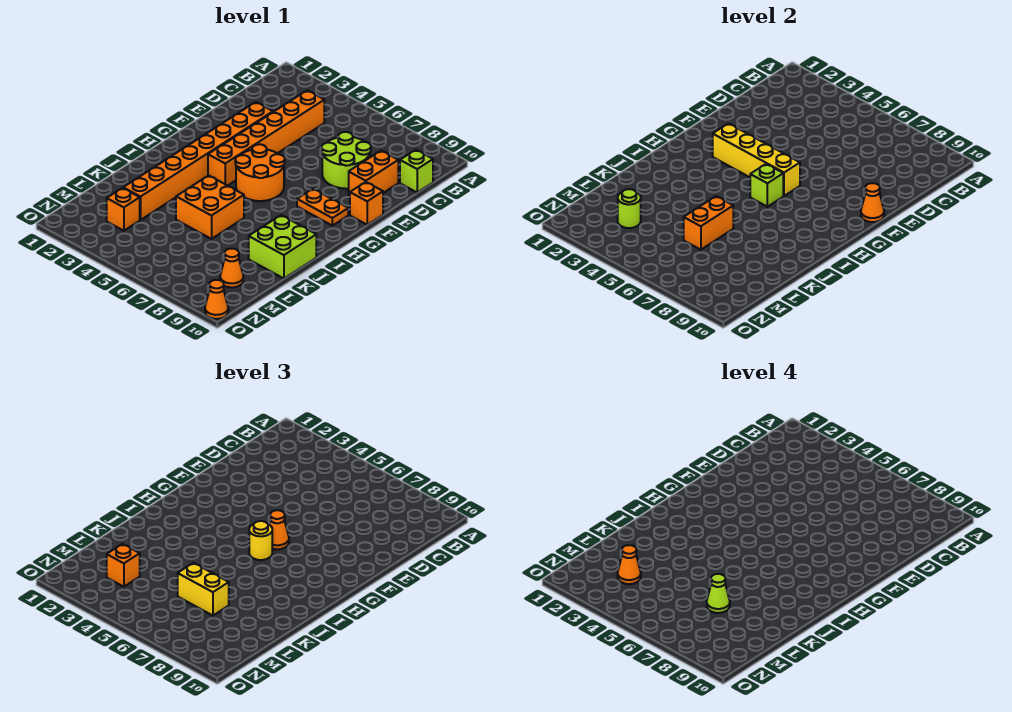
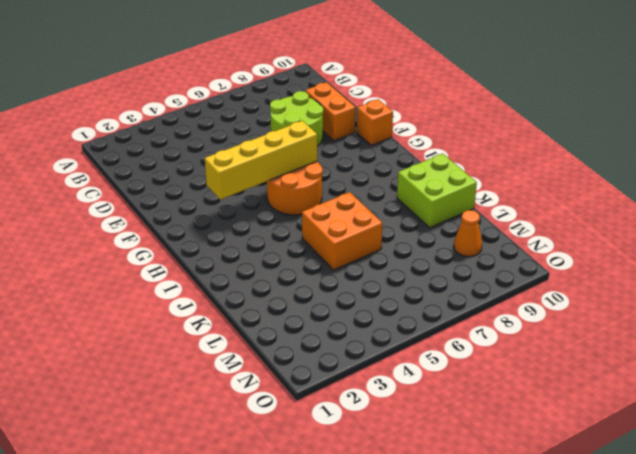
none -> orange brick C4:H4 level 1
none -> lime brick C10 level 1
none -> orange brick E3:L3 level 1

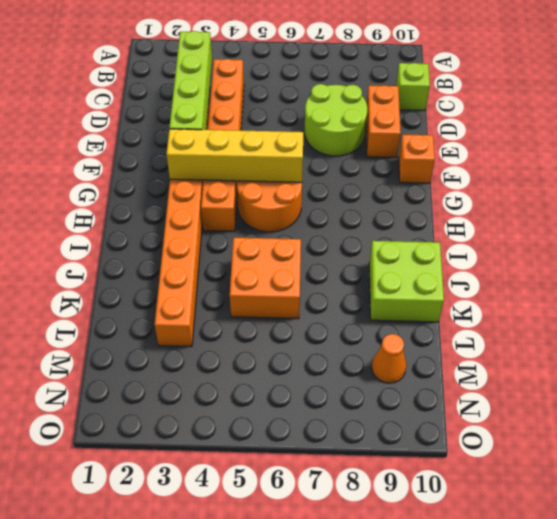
lime brick C3:F3 level 2 -> none
none -> orange plate G8:G9 level 1
none -> orange brick M3 level 1
none -> orange cone O10 level 1

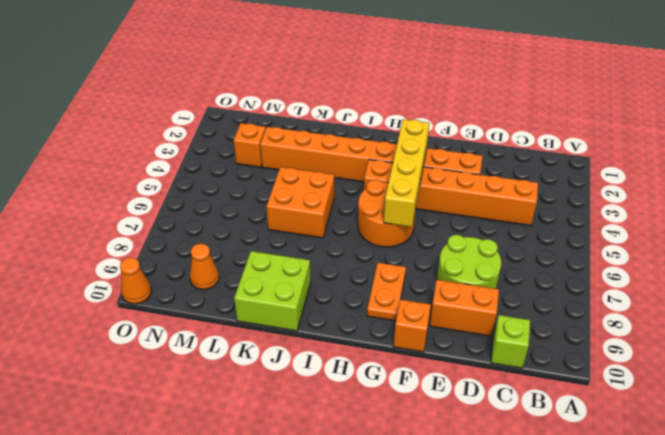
none -> orange cone F10 level 2
none -> lime brick H6 level 2
none -> orange brick K6:L6 level 2

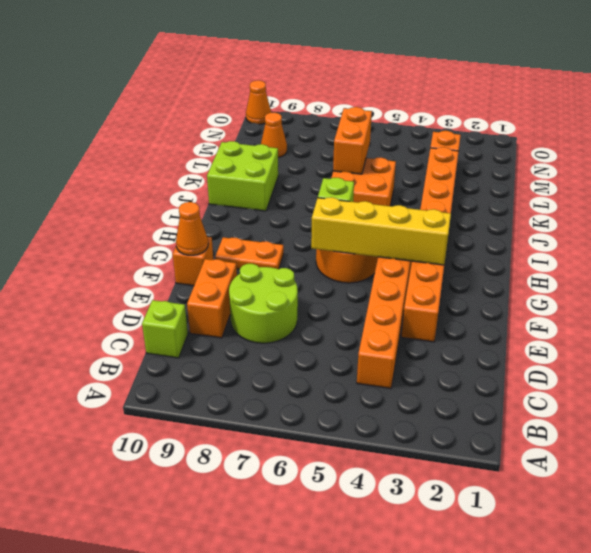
none -> lime round brick M3 level 2
none -> orange cone G6 level 3
none -> yellow round brick H6 level 3

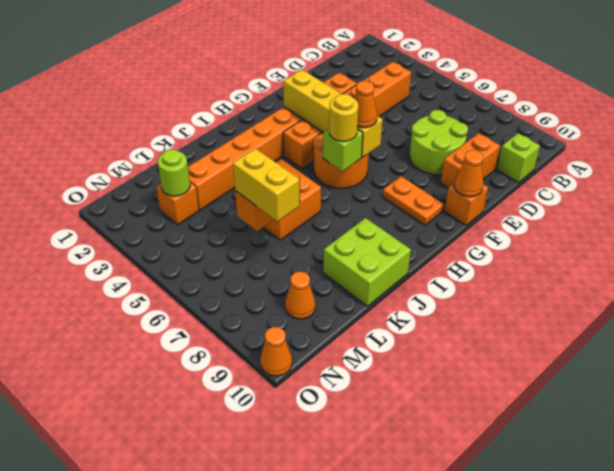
none -> orange brick M3 level 3
none -> lime cone L7 level 4
none -> orange cone M3 level 4

